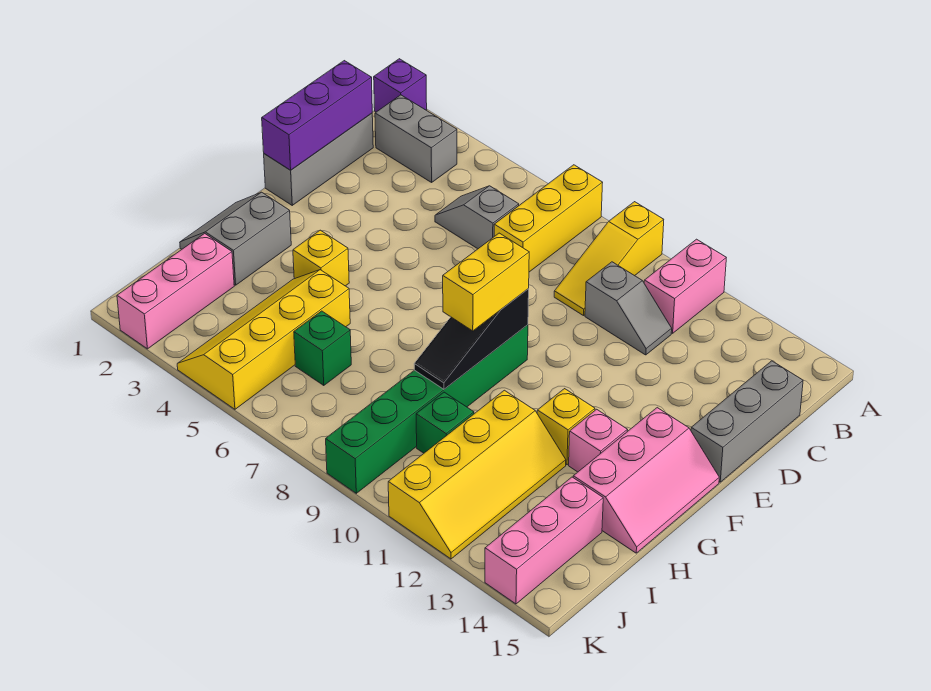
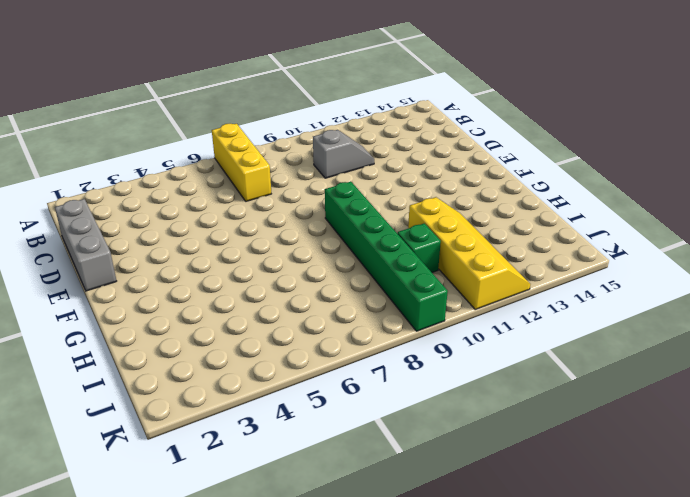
none -> purple brick A1 level 1
none -> yellow slope A9:C9 level 1 top A
none -> pink brick A11:B11 level 1

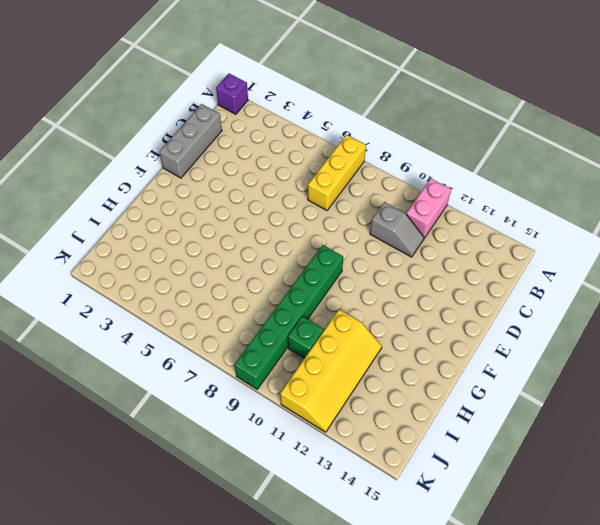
none -> yellow slope A9:C9 level 1 top A
none -> grey brick B2:B3 level 1
none -> grey slope C5:C6 level 1 top 6

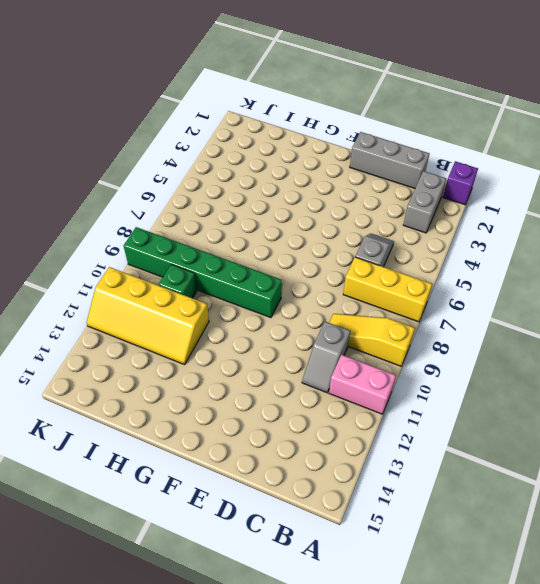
none -> grey brick C15:E15 level 1
none -> pink slope F14:H15 level 1 top 14
none -> grey slope G1:H2 level 1 top 2

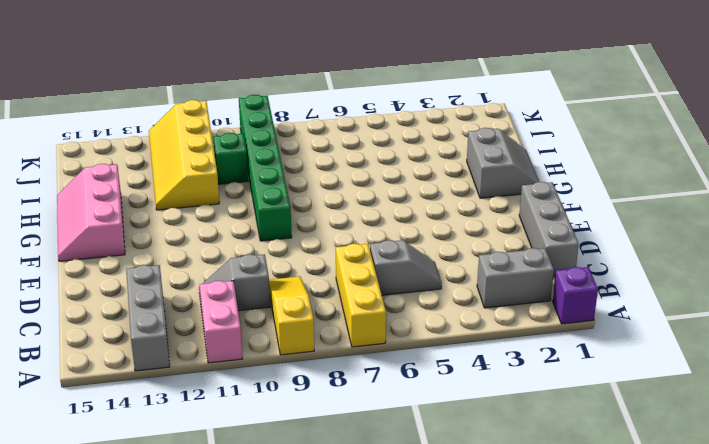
grey brick A13:C13 level 1 -> grey brick C15:E15 level 1
none -> yellow brick G4 level 1
none -> yellow brick G12 level 1
none -> pink brick G13 level 1

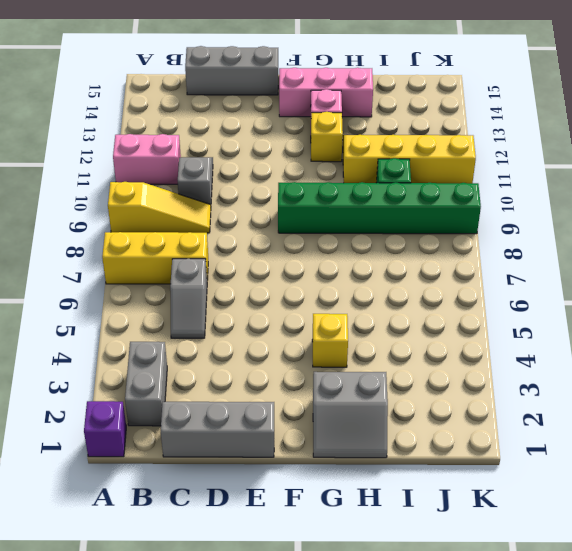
none -> yellow slope H4:K5 level 1 top 5
none -> pink brick I2:K2 level 1
none -> green brick I6 level 1

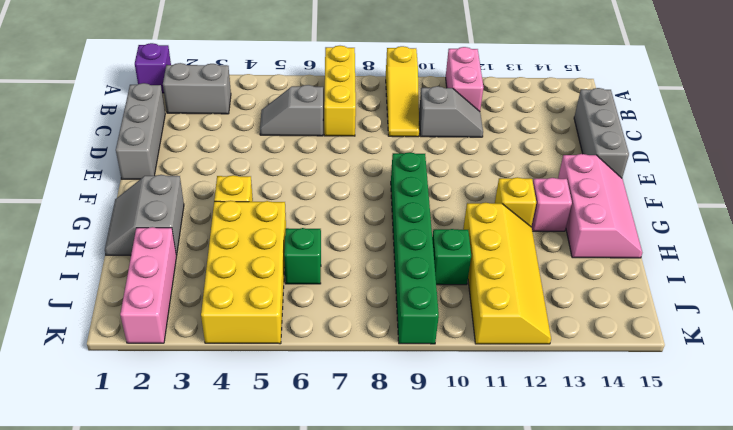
yellow brick H4:K5 level 1 -> yellow slope H4:K5 level 1 top 5
none -> pink brick I14:K14 level 1
none -> purple brick C1:E1 level 2
none -> black slope F9:H9 level 2 top F

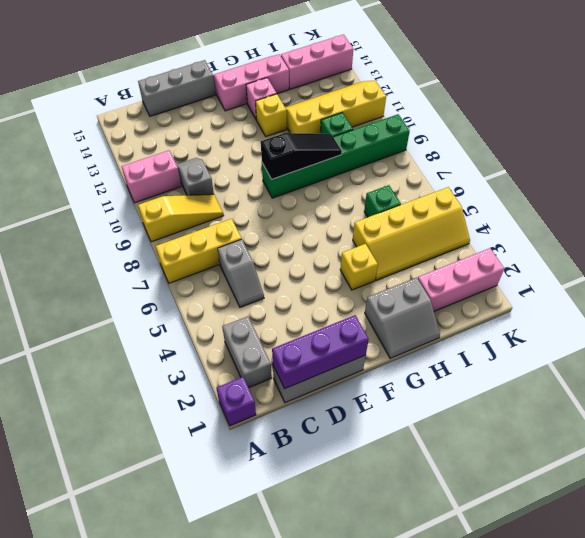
none -> yellow brick F9:G9 level 3

